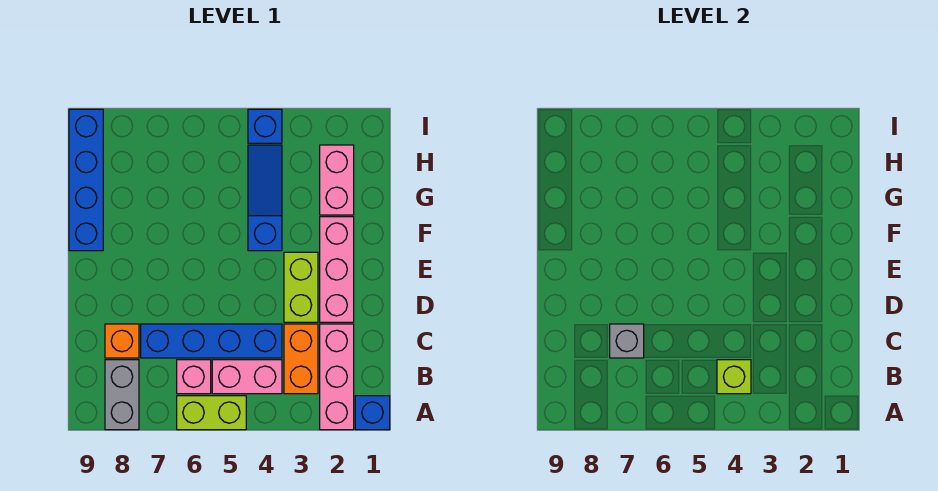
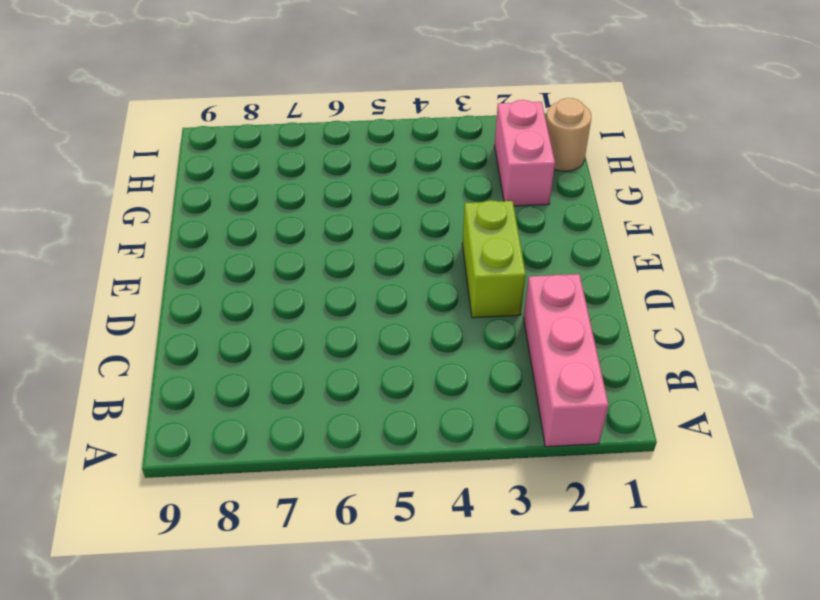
tan round brick H1 level 1 -> none
none -> blue brick A1 level 1
none -> lime brick A5:A6 level 1
none -> grey brick A8:B8 level 1

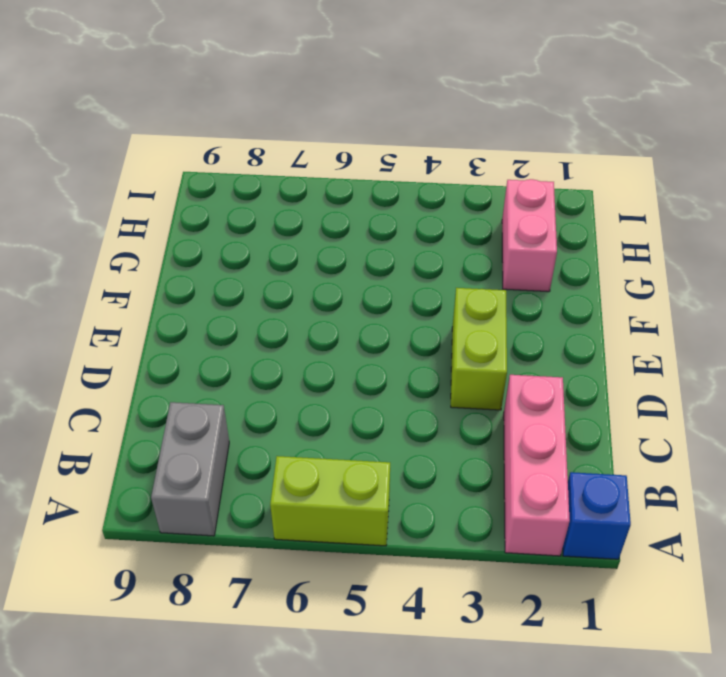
none -> orange brick B3:C3 level 1
none -> pink brick B4:B5 level 1
none -> pink brick B6 level 1

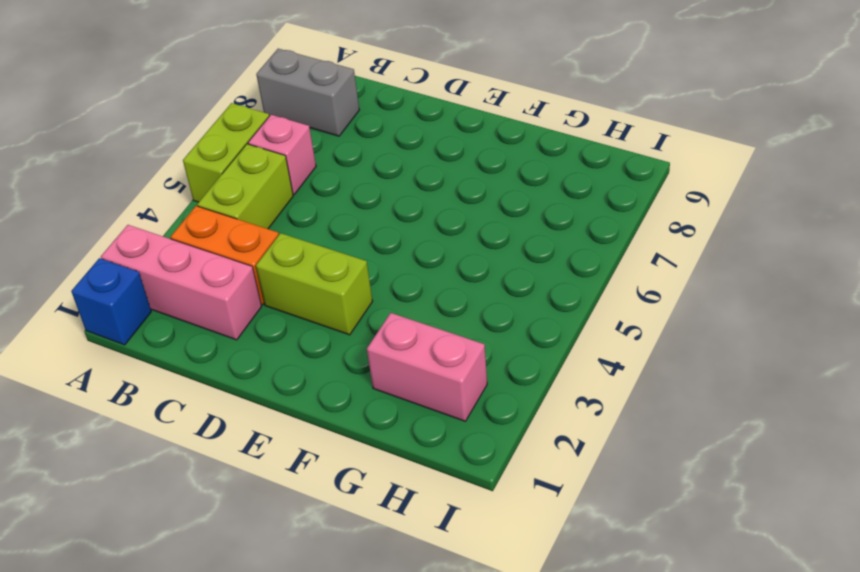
lime brick B4:B5 level 1 -> pink brick B4:B5 level 1
none -> blue brick C4:C7 level 1
none -> orange brick C8 level 1
none -> pink brick D2:F2 level 1

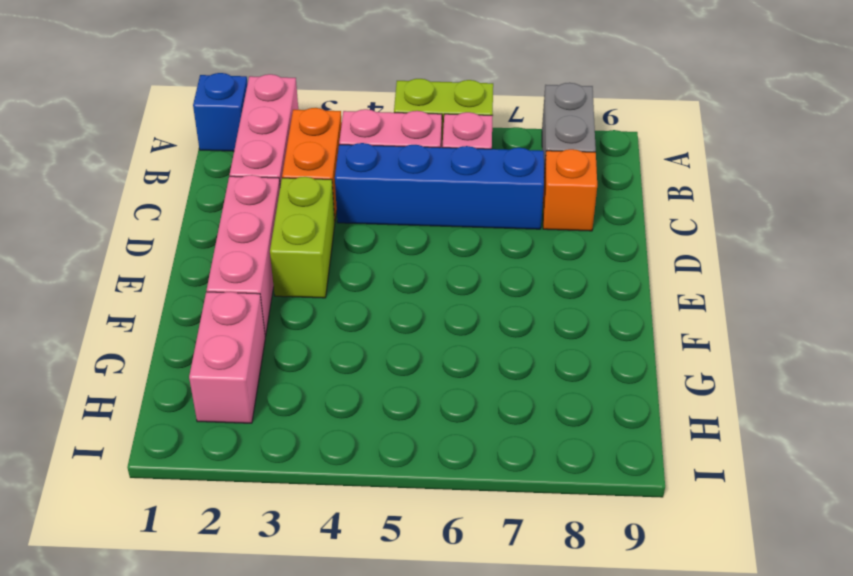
none -> blue slope F4:H4 level 1 top F
none -> blue brick F9:I9 level 1
none -> blue brick I4 level 1

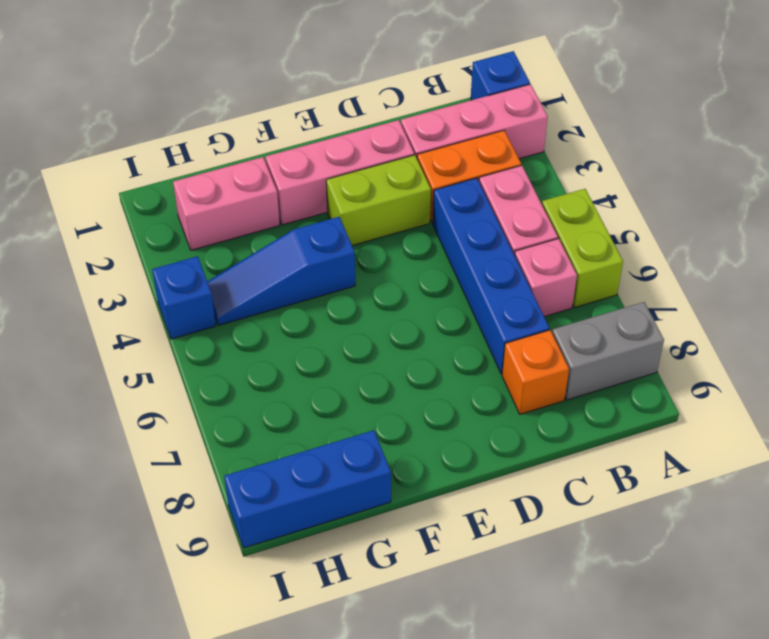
blue brick G9:I9 level 1 -> blue brick F9:I9 level 1
none -> lime brick B4 level 2
none -> grey brick C7 level 2

